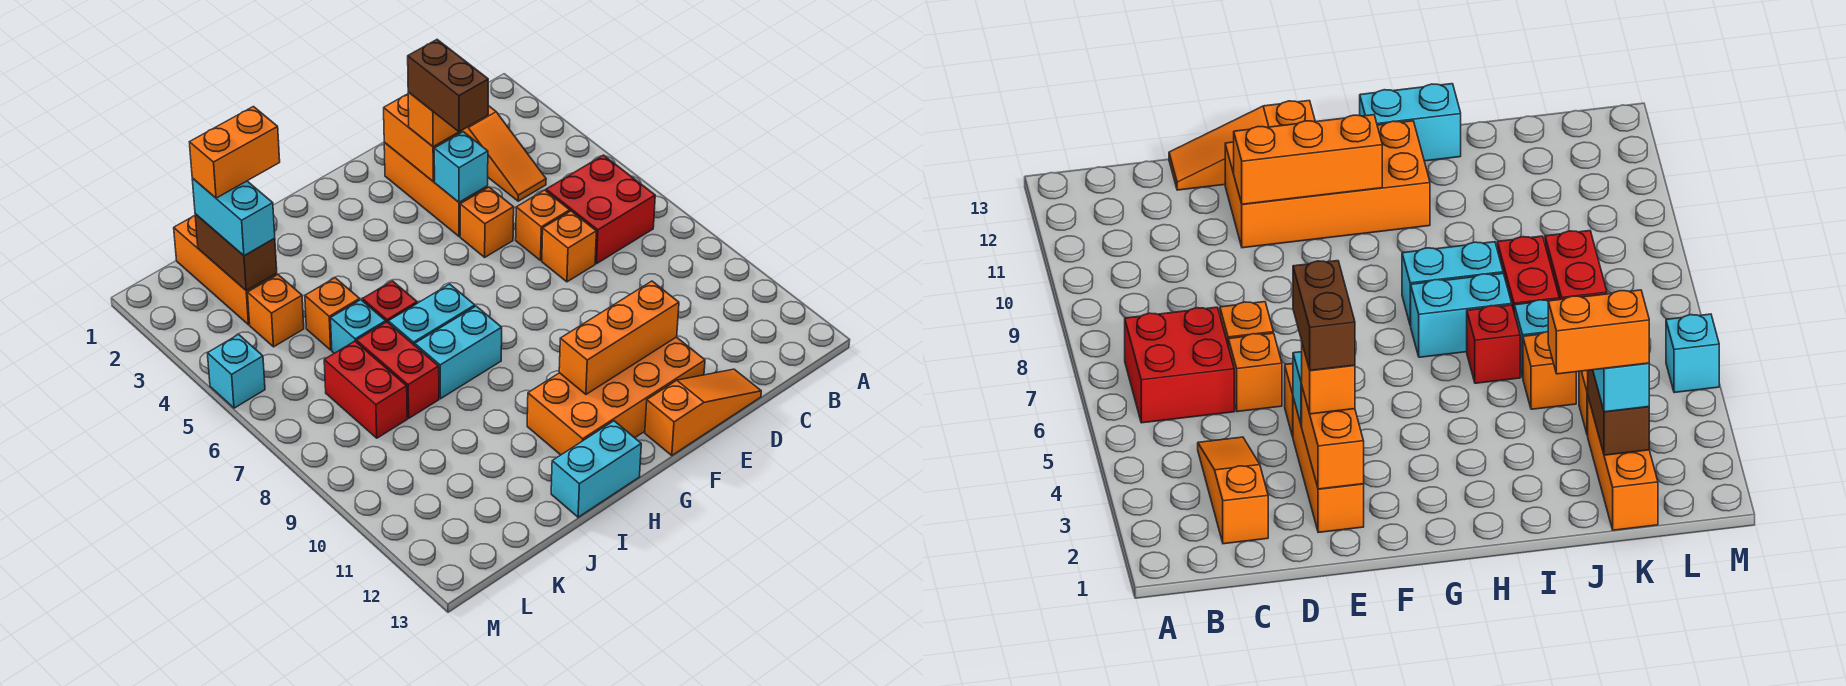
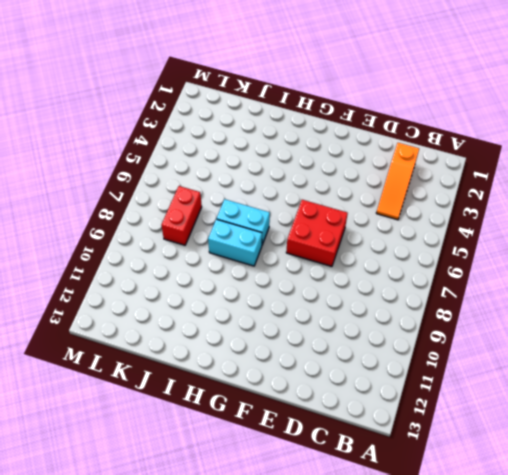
red brick E6:F7 level 1 -> red brick B6:C7 level 1
none -> orange brick D6 level 1
none -> orange brick D7 level 1
none -> orange slope D13:F13 level 1 top F

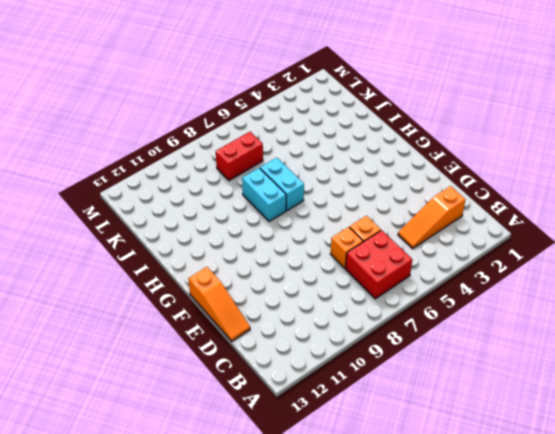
none -> orange brick E2:E4 level 1
none -> orange brick E5 level 1
none -> orange brick E11:H12 level 1

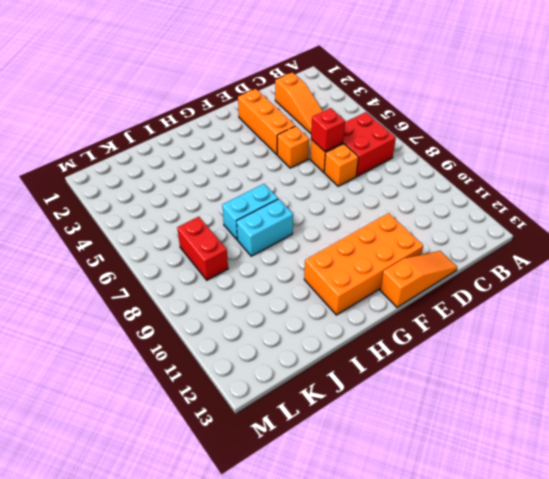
red brick D6 level 2 -> red brick I6 level 1
none -> cyan brick H13:I13 level 1
none -> orange brick J5 level 1
none -> cyan brick J6 level 1

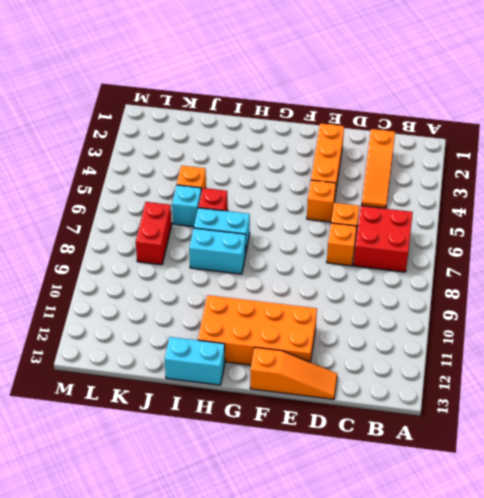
none -> red brick J7:J8 level 1
none -> orange brick K1:K3 level 1
none -> orange brick K4 level 1

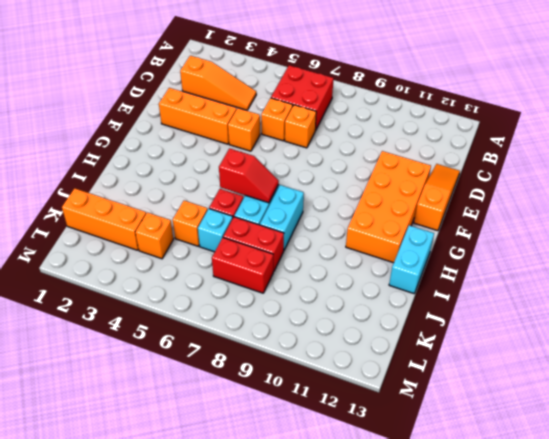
red slope H6:H7 level 2 top 6 -> none
none -> cyan brick M5 level 1
none -> orange brick E2:E3 level 2
none -> cyan brick E4 level 2

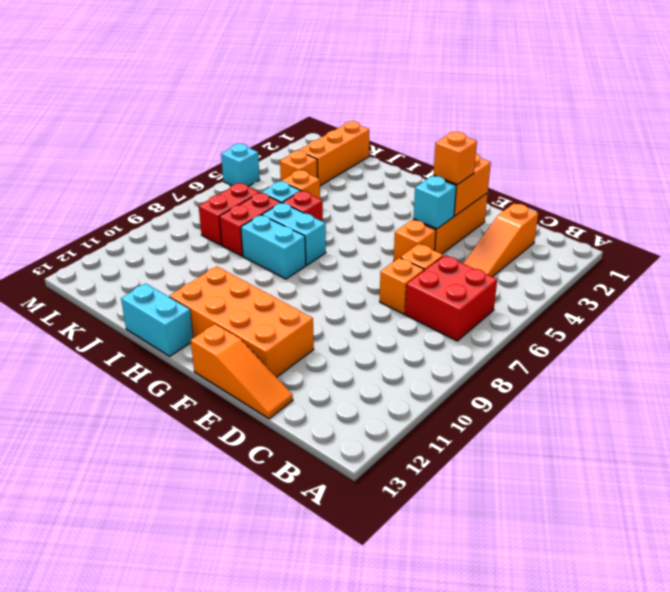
none -> orange brick E11:G11 level 2
none -> brown brick K2:K3 level 2
none -> cyan brick K2:K3 level 3

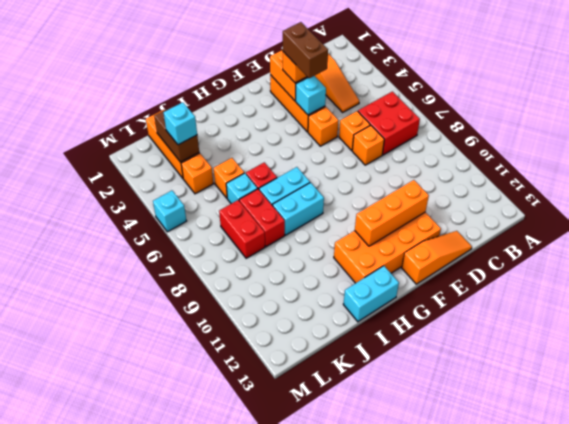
cyan brick K3 level 3 -> cyan brick K2:K3 level 3
none -> orange brick J2:K2 level 4

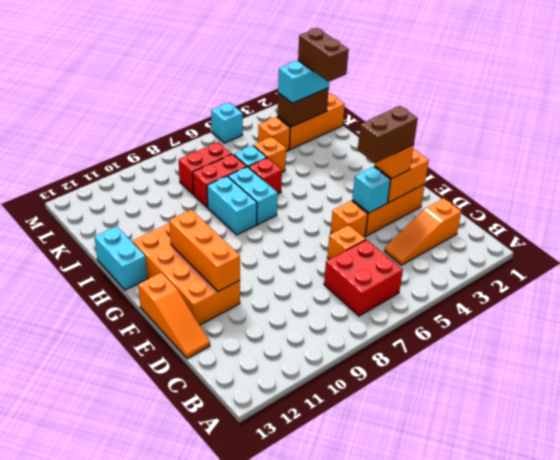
brown brick J2:K2 level 4 -> orange brick J2:K2 level 4
none -> orange brick D7 level 1

